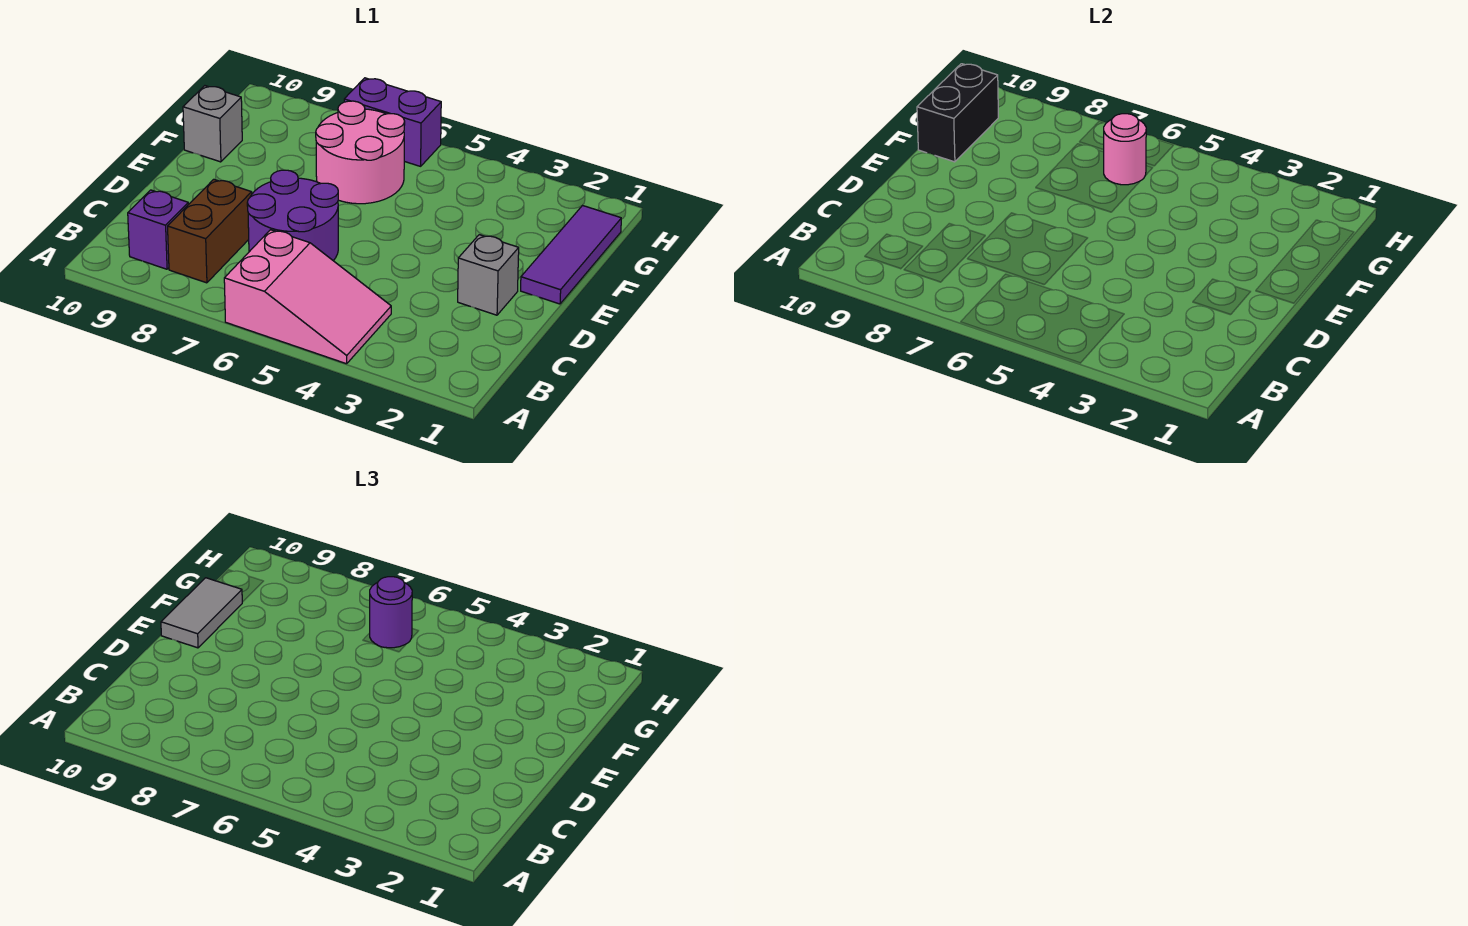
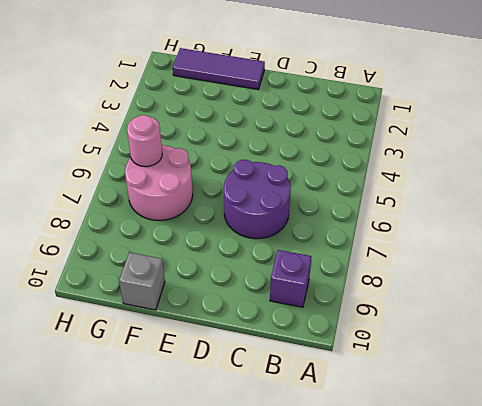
none -> pink slope A4:B6 level 1 top 6
none -> brown brick B8:C8 level 1
none -> grey brick D2 level 1

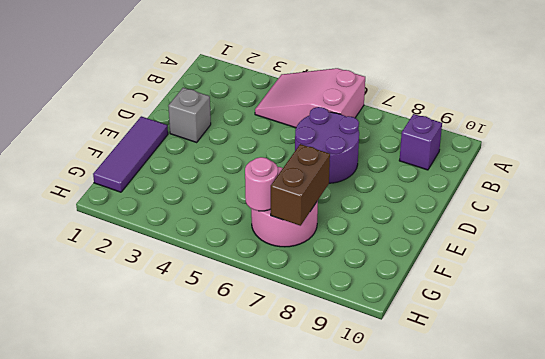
brown brick F7:G7 level 2 -> brown brick B8:C8 level 1
none -> grey brick F10 level 1
none -> purple brick H6:H7 level 1
none -> black brick F10:G10 level 2

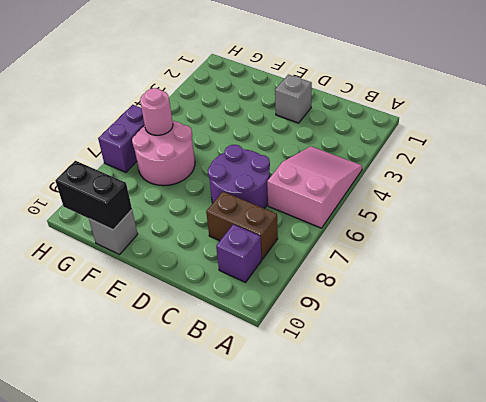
none -> purple tile E1:G1 level 1
none -> grey tile E10:F10 level 3
none -> purple round brick G6 level 3

